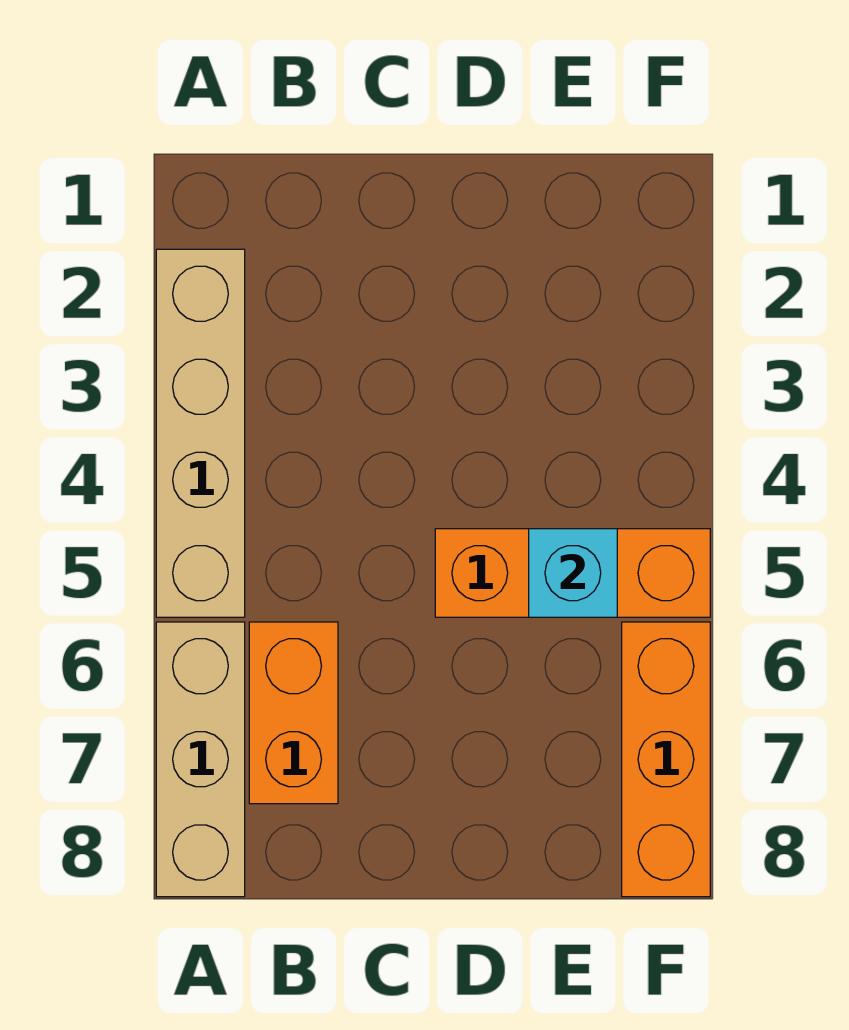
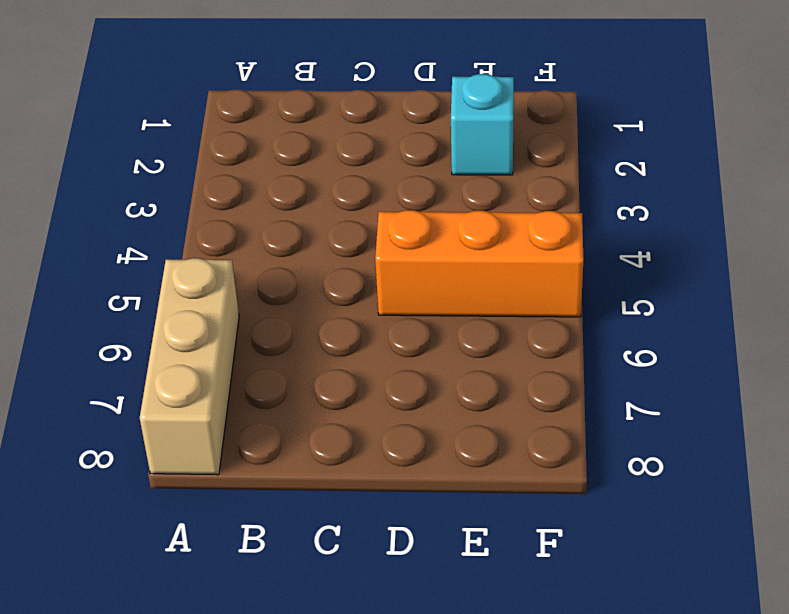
cyan brick E2 level 1 -> cyan brick E5 level 2
none -> tan brick A2:A5 level 1
none -> orange brick B6:B7 level 1

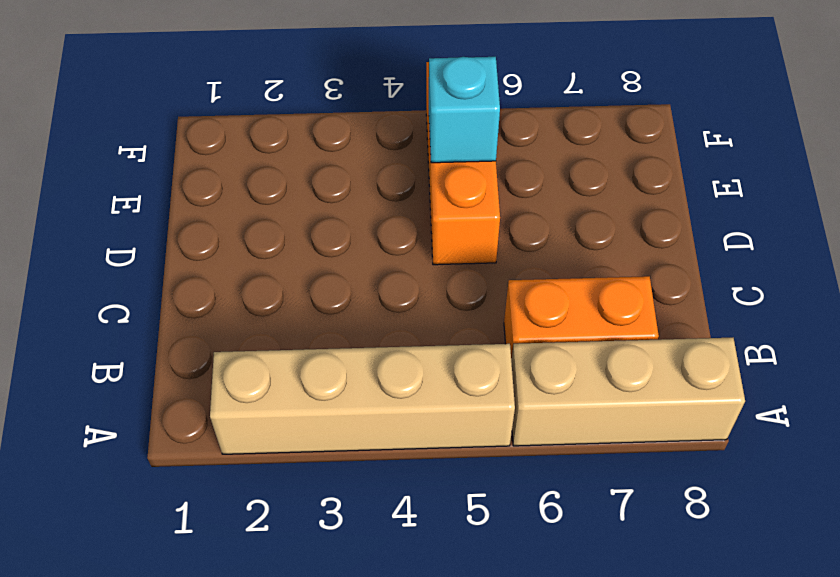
none -> orange brick F6:F8 level 1

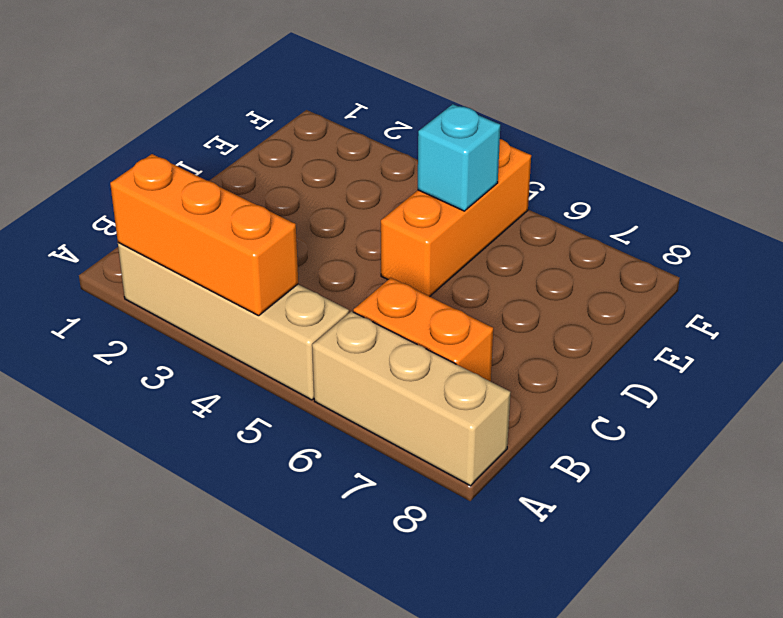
orange brick A2:A4 level 2 -> orange brick F6:F8 level 1

